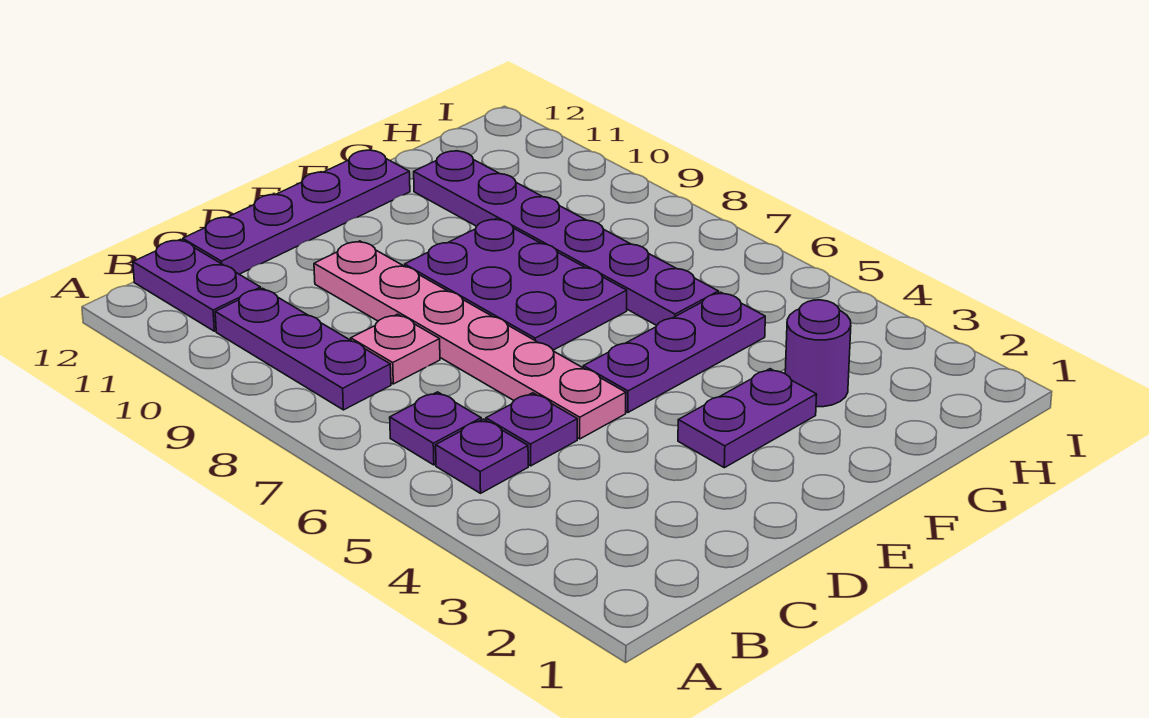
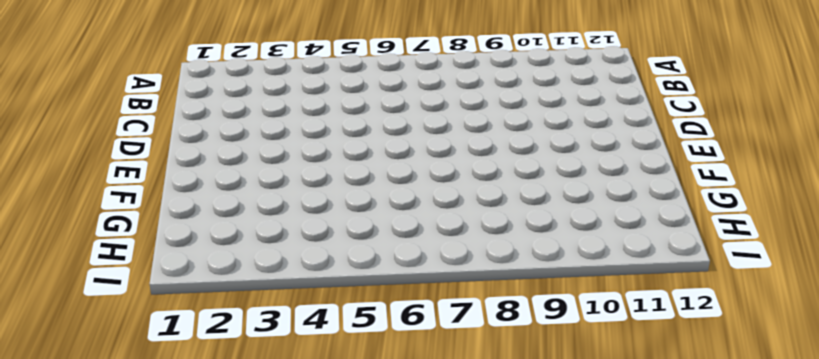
none -> purple plate B5 level 1
none -> purple plate B6 level 1
none -> purple plate B8:B10 level 1

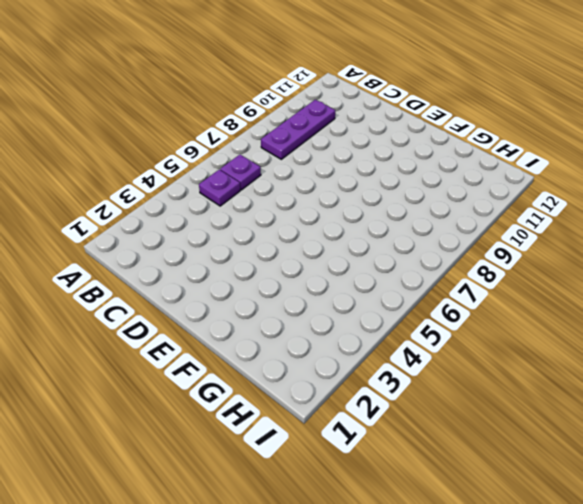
none -> purple plate B11:B12 level 1
none -> purple plate C5 level 1
none -> pink plate C8 level 1

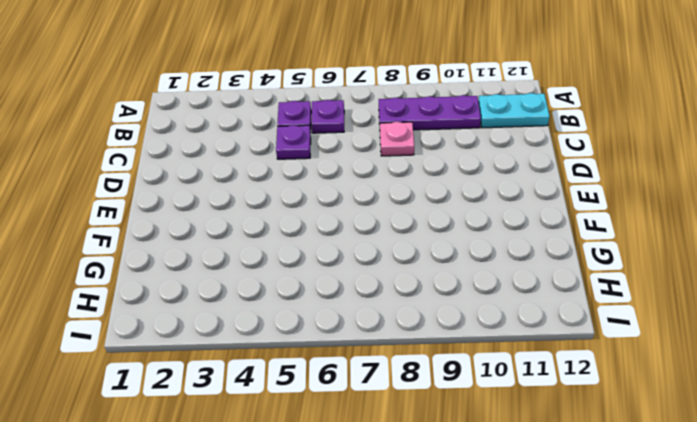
cyan plate B11:B12 level 1 -> purple plate B11:B12 level 1
none -> purple plate C12:F12 level 1
none -> pink plate D5:D10 level 1
none -> purple plate E3:F3 level 1

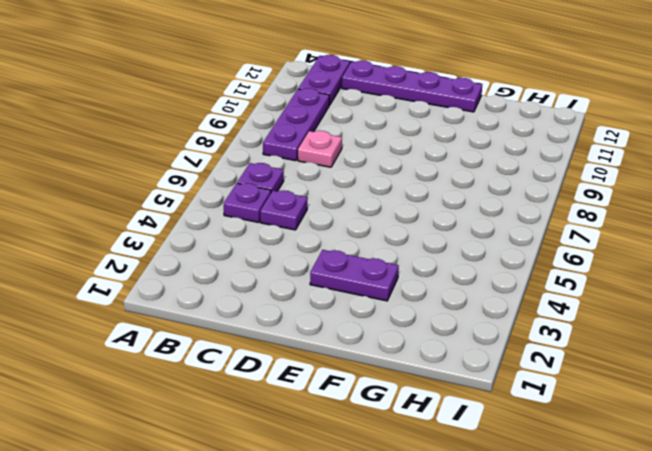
none -> pink plate D5:D10 level 1
none -> purple plate E5:G5 level 1
none -> purple plate E7:F9 level 1

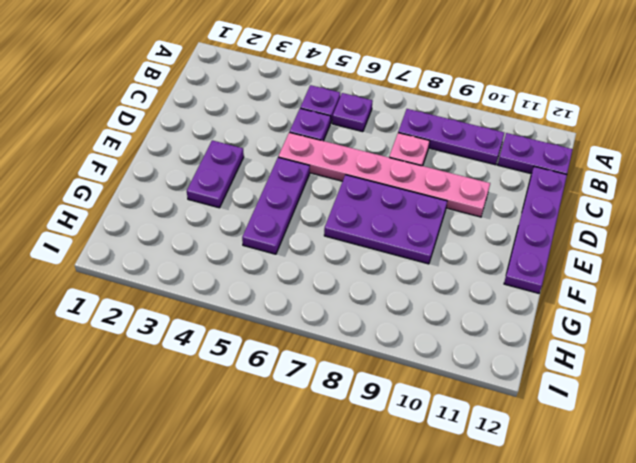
none -> purple round brick G3 level 1
none -> purple plate G6:G11 level 1

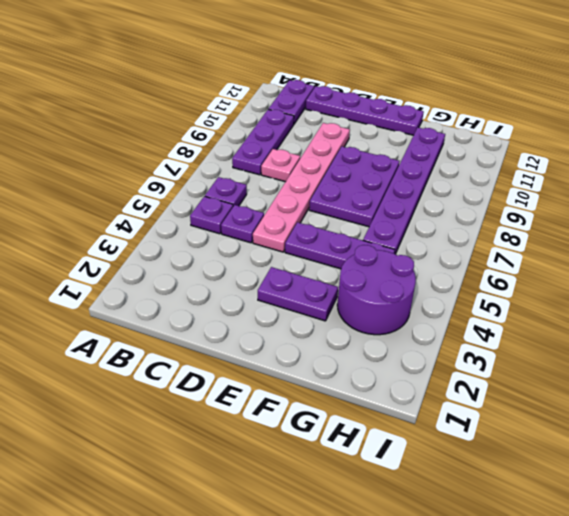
purple round brick G3:H4 level 1 -> purple round brick G3 level 1

